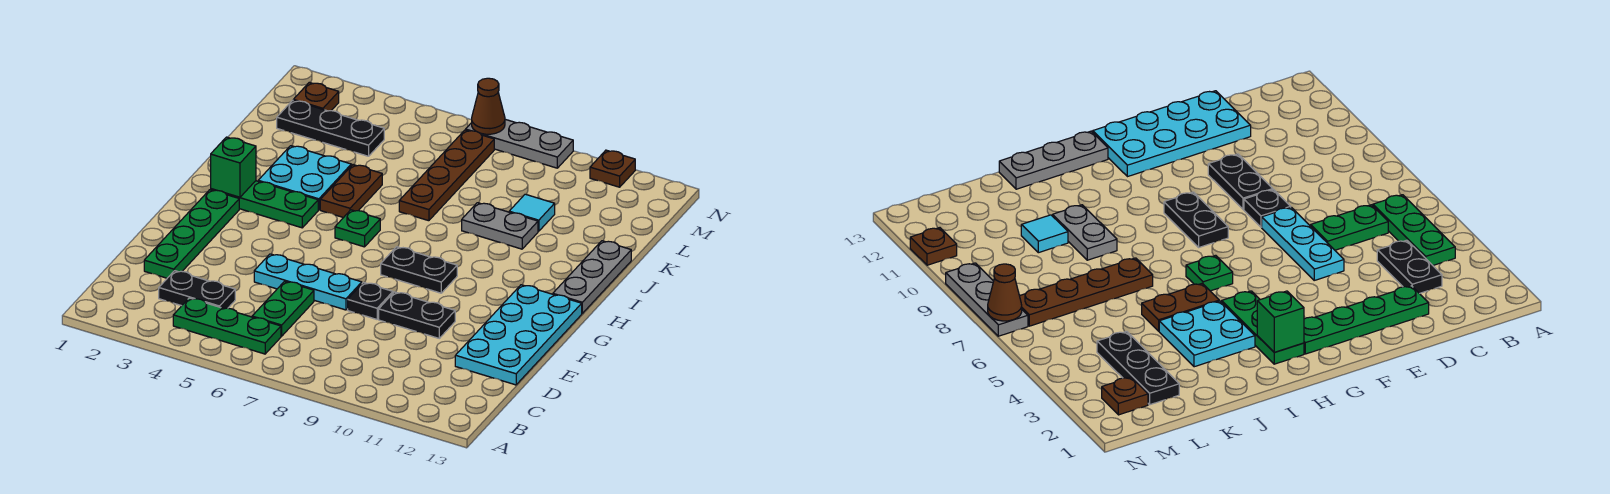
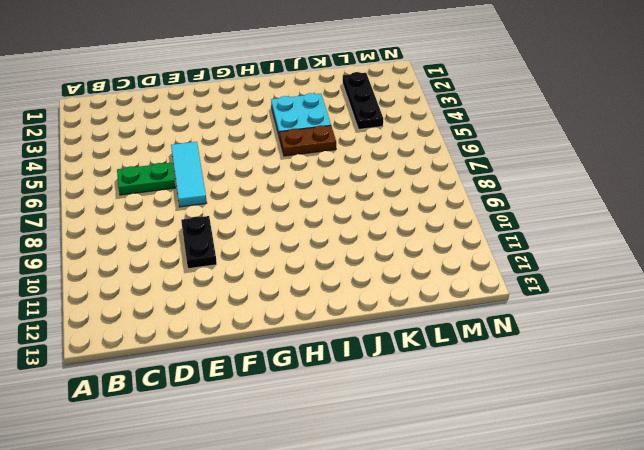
cyan tile E5:E7 level 1 -> cyan plate E5:E7 level 1
none -> green plate B4:B6 level 1
none -> black plate C3:C4 level 1
none -> green plate D2:G2 level 1

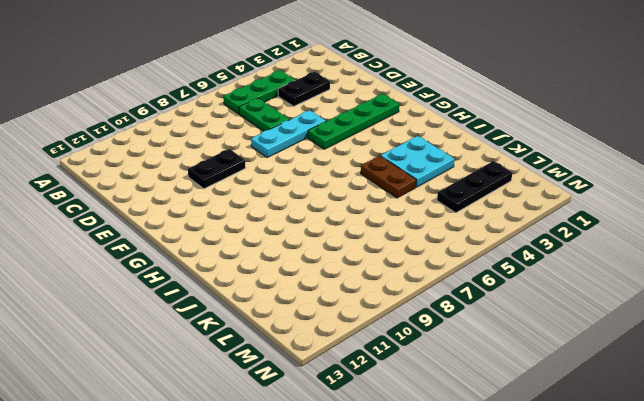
green plate F2:F5 level 1 -> green plate D2:G2 level 1
none -> cyan plate D12:G13 level 1
none -> black plate E8 level 1
none -> black plate G8:G9 level 1

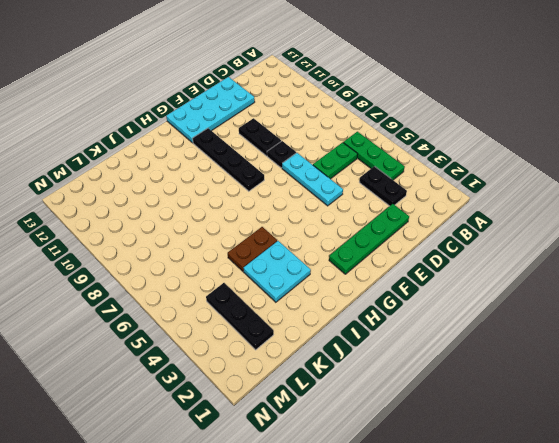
black plate G8:G11 level 1 -> black plate G8:G9 level 1
none -> green plate H2:H4 level 1
none -> green plate H6 level 1
none -> grey plate H13:J13 level 1

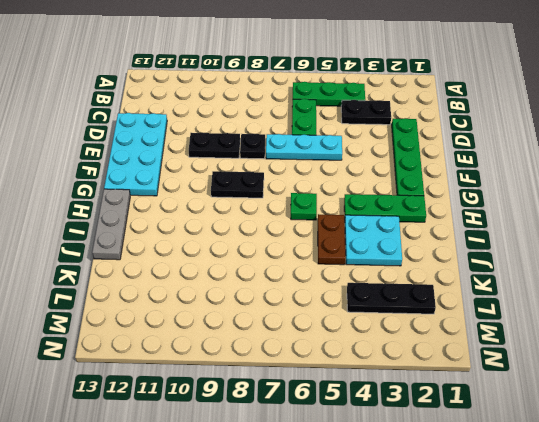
none -> brown plate J7:M7 level 1
none -> grey plate J9:J10 level 1
none -> cyan tile K10 level 1

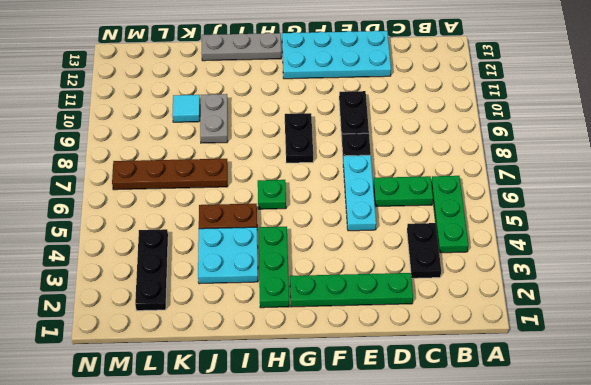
none -> brown plate M2 level 1
none -> grey plate N7:N9 level 1
none -> brown plate N11 level 1

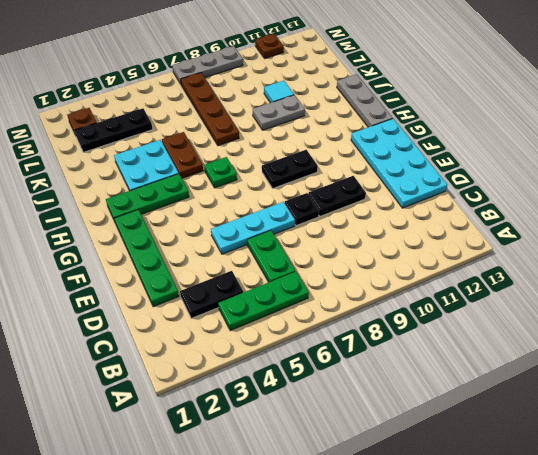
none -> green brick H2 level 2
none -> brown cone N7 level 2

